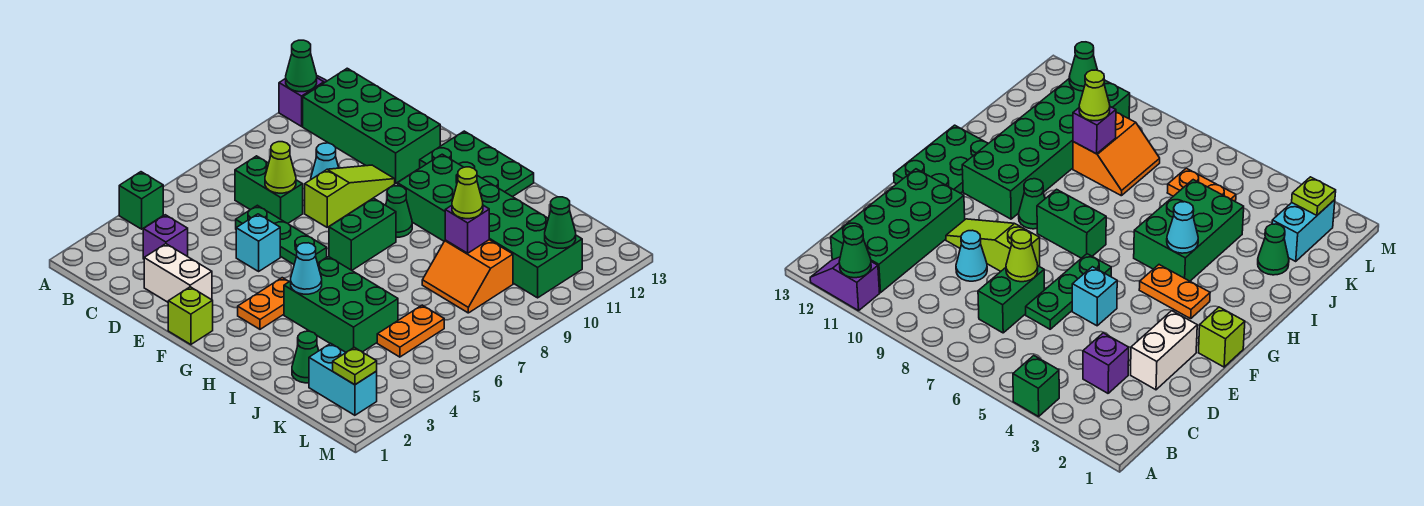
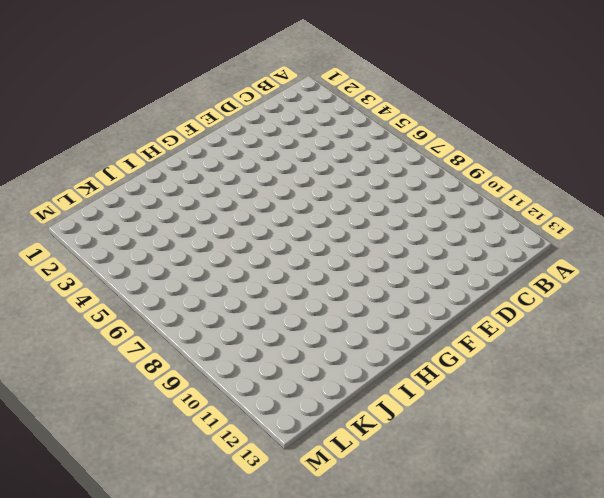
none -> green brick A4 level 1
none -> purple slope A11:A12 level 1 top 11
none -> green brick B11:E12 level 1

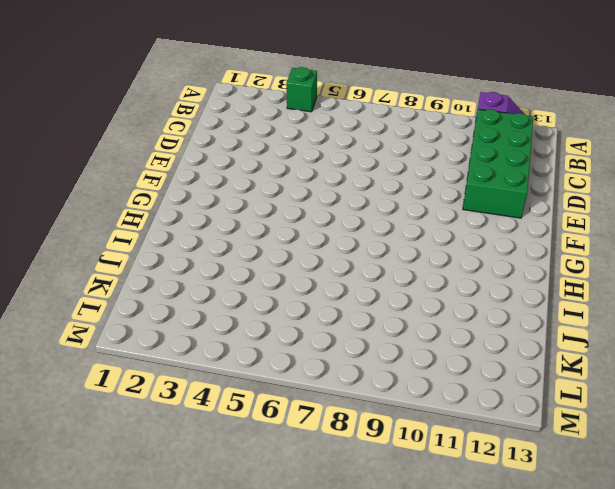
none -> purple brick C3 level 1
none -> green brick C7:D7 level 1
none -> white brick D2:E2 level 1

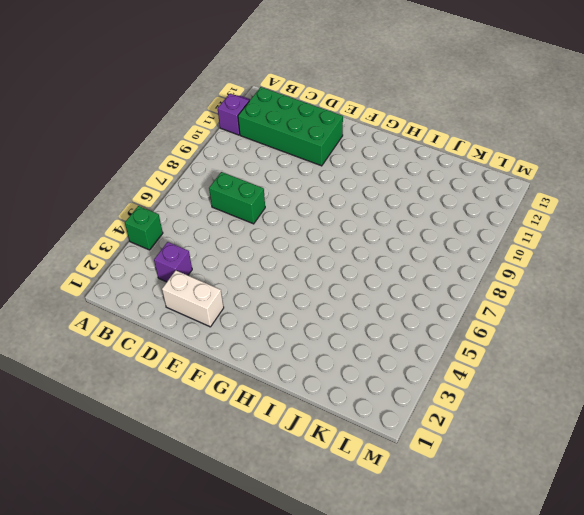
none -> green plate D6:F6 level 1
none -> cyan cone D9 level 1
none -> cyan brick E5 level 1

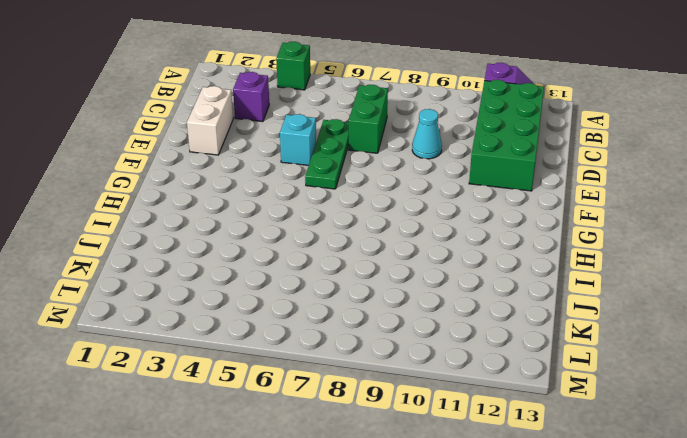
none -> lime slope E8:E10 level 1 top 8
none -> lime brick F1 level 1
none -> green plate F12:H13 level 1

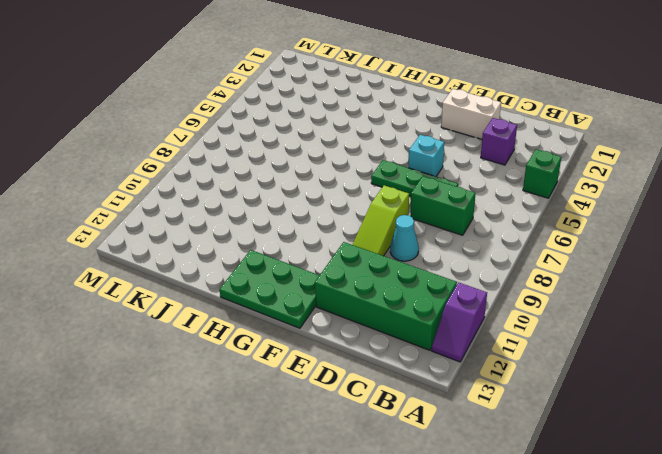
none -> lime brick F1 level 1
none -> orange plate G3:G4 level 1
none -> green brick G7:G8 level 1

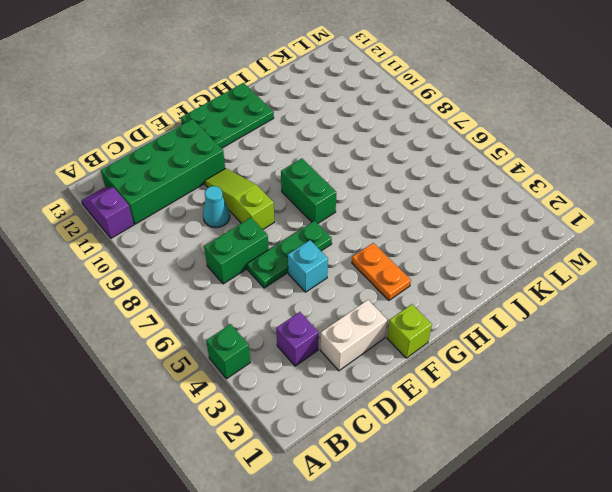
none -> green cone G9 level 1
none -> green brick G10:L11 level 1
none -> green brick H4:J5 level 1

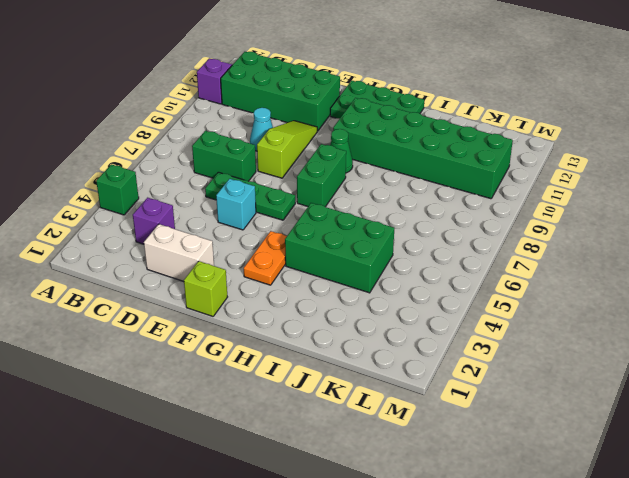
none -> green cone J2 level 1
none -> orange slope J8:K9 level 1 top 9
none -> cyan brick K2:L2 level 1

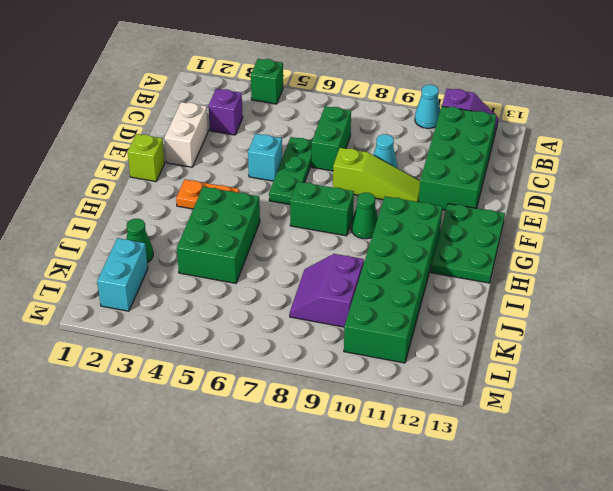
cyan cone A10 level 1 -> cyan cone H4 level 2
purple slope J8:K9 level 1 top 9 -> orange slope J8:K9 level 1 top 9
none -> orange plate K5:K6 level 1
none -> green cone A11 level 2
none -> lime cone D7 level 2

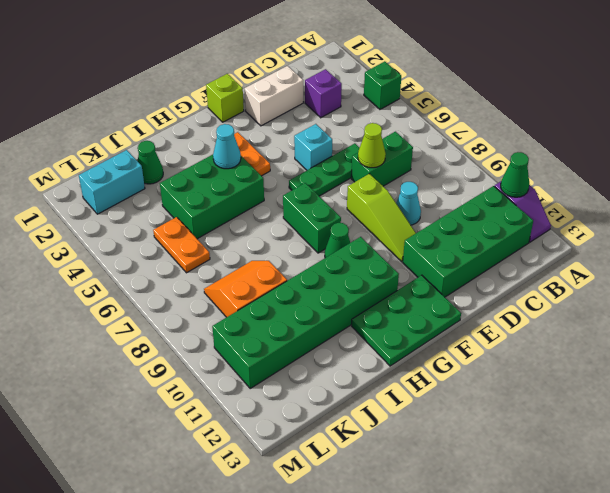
none -> purple brick J9 level 2
none -> lime plate L2 level 2
none -> green cone L11 level 2

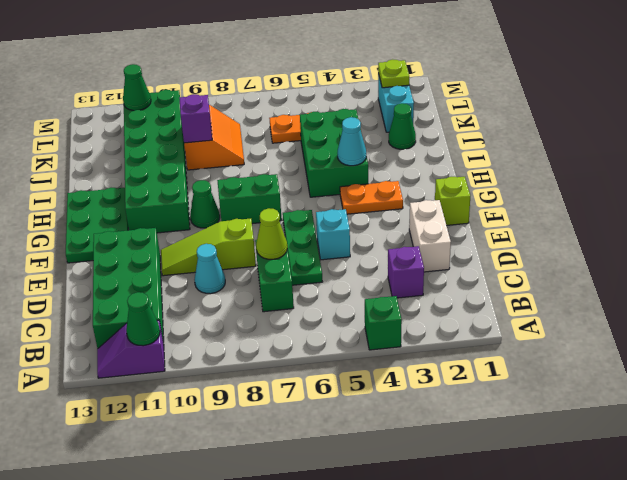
none -> lime cone J9 level 3

